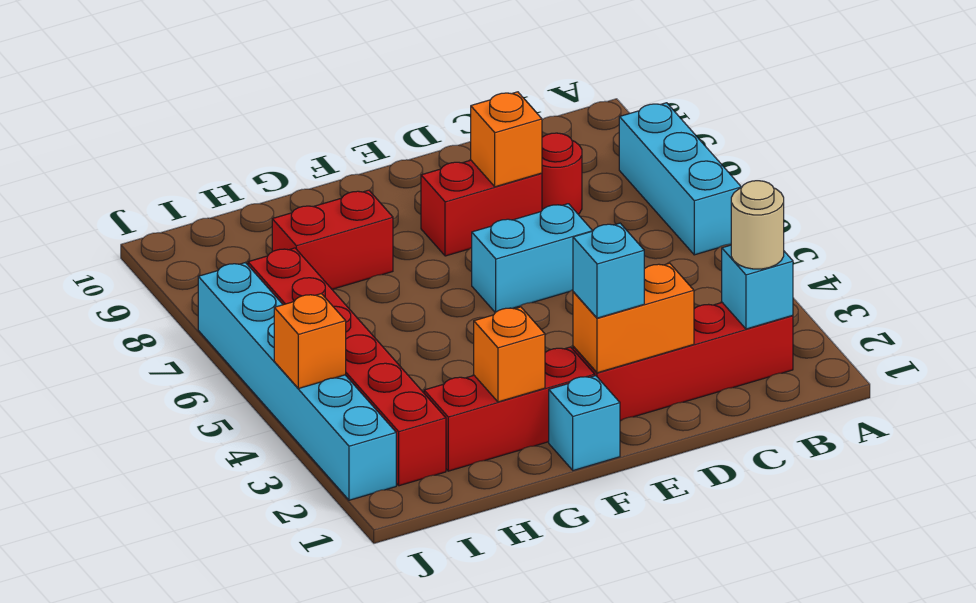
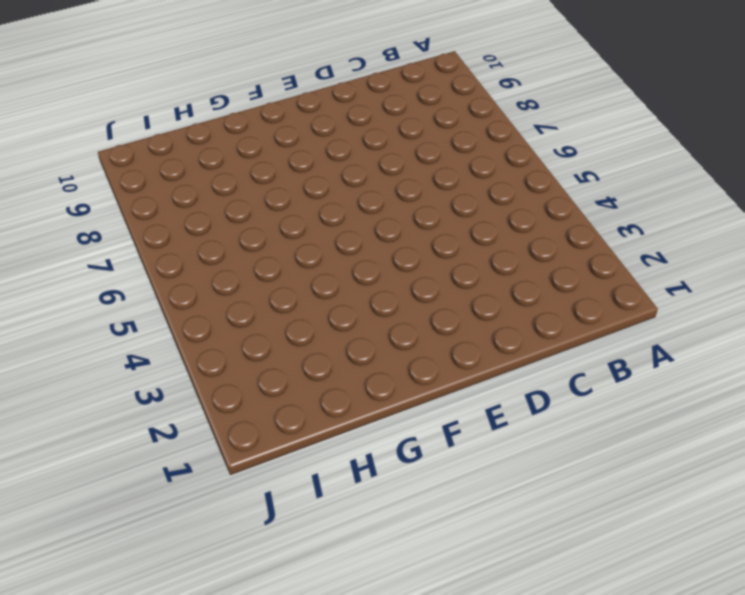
none -> cyan brick A6:A8 level 1
none -> red brick B2:E2 level 1
none -> red round brick C8 level 1

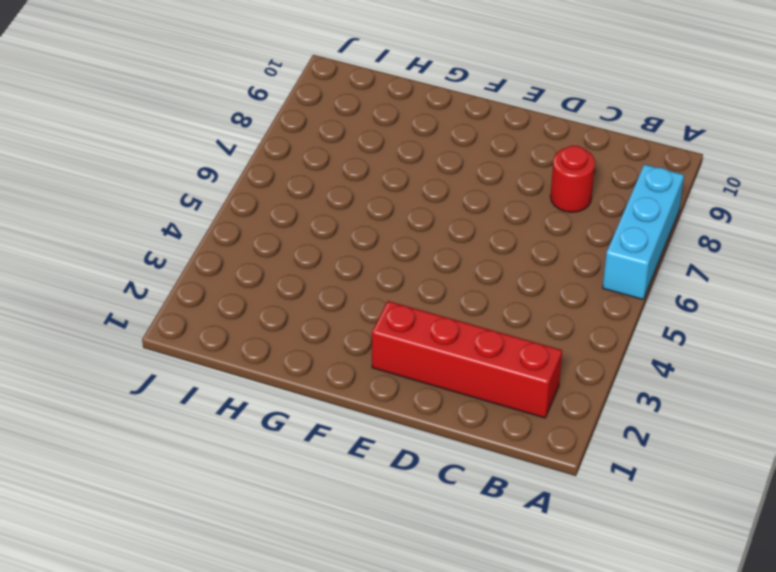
none -> cyan brick D6:E6 level 1
none -> red brick D8:E8 level 1
none -> cyan brick F1 level 1

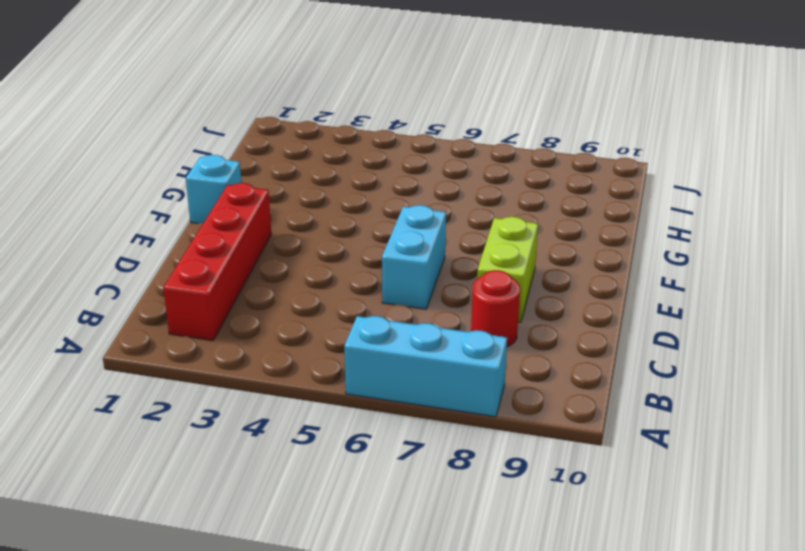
lime brick D8:E8 level 1 -> red brick D8:E8 level 1
none -> red brick F2:H2 level 1
none -> red brick G8:H8 level 1
none -> red brick I2:I7 level 1

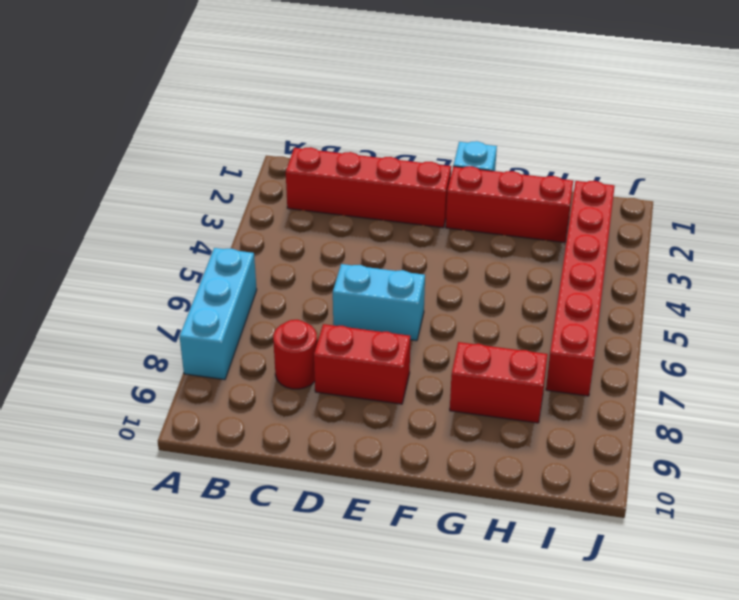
none -> cyan brick J2:J7 level 1
none -> cyan brick B2 level 2
none -> orange brick D2:E2 level 2

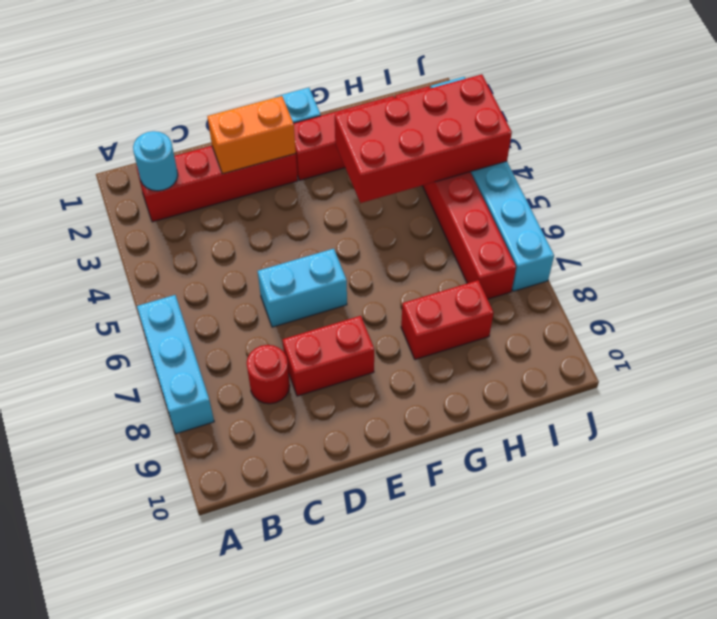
cyan round brick B2 level 2 -> cyan brick B2 level 2
red brick G3:J4 level 2 -> orange brick J4 level 2
none -> orange brick D8 level 2
none -> orange brick G2 level 2
none -> tan round brick B2 level 3

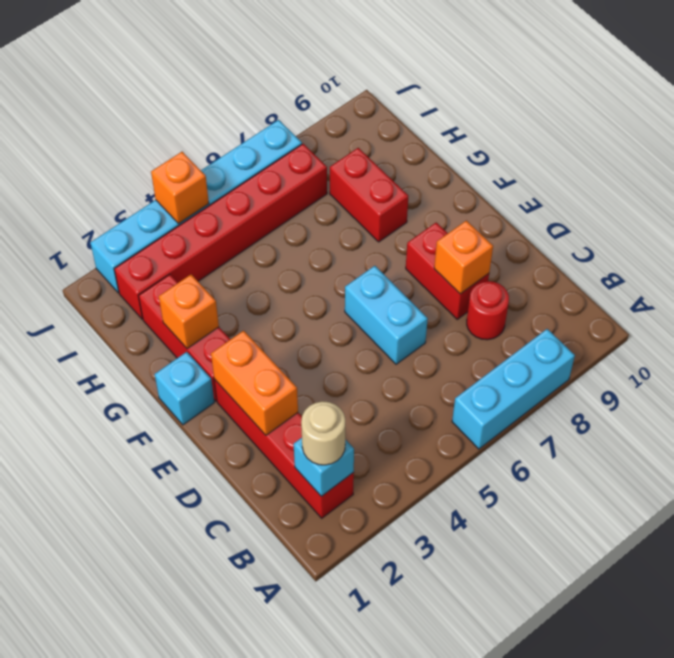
none -> cyan brick E2 level 3

